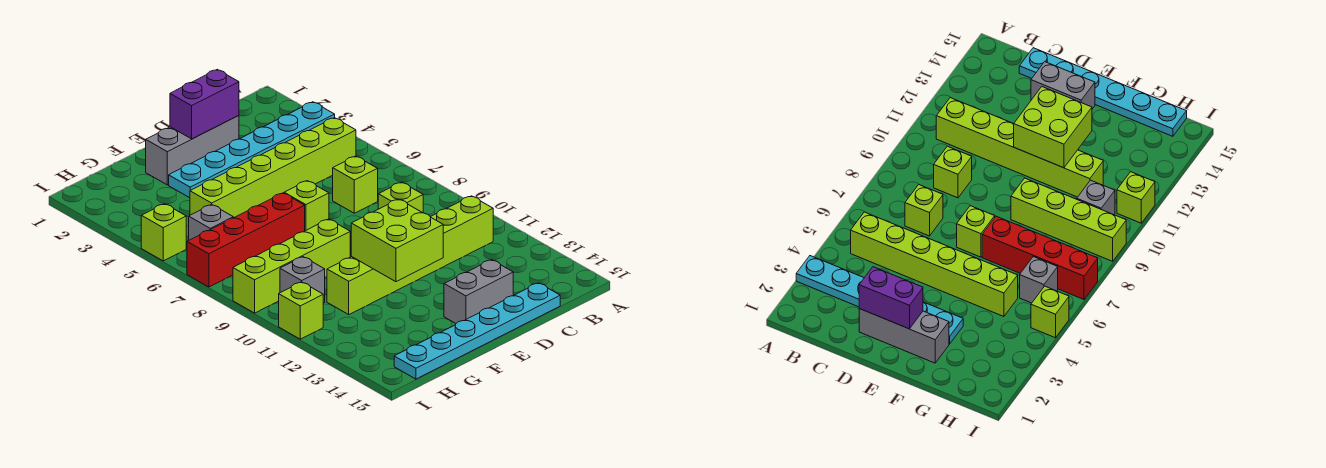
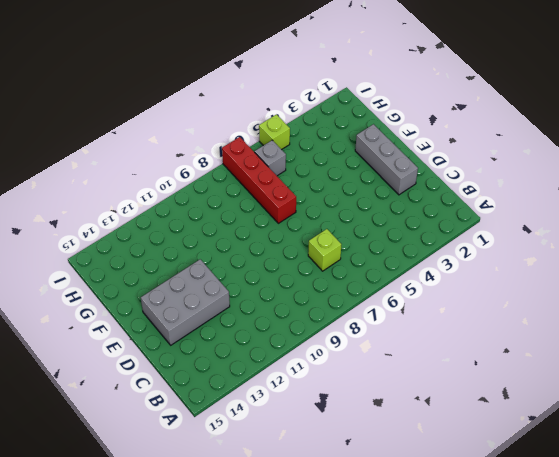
grey brick D12:E14 level 1 -> grey brick D14:E14 level 1
none -> cyan plate A3:F3 level 1
none -> lime brick B5:G5 level 1
none -> lime brick B11:G11 level 1

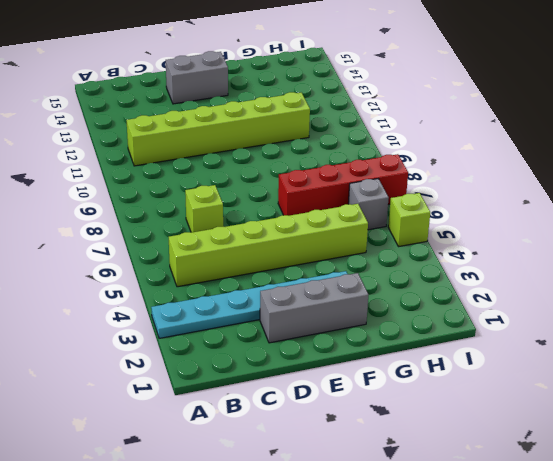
none -> lime brick C9 level 1
none -> cyan plate C15:H15 level 1
none -> lime brick E7 level 1

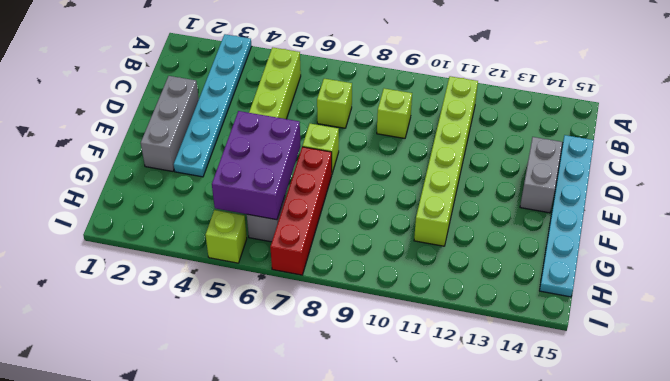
purple brick F5:H6 level 2 -> none
none -> lime brick F9:I9 level 1
none -> grey brick H10 level 1
none -> lime brick I11 level 1

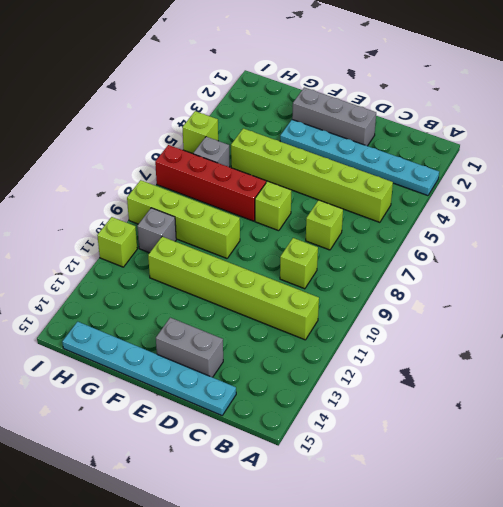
none -> purple brick D2:E2 level 2
none -> lime brick E11:F12 level 2

